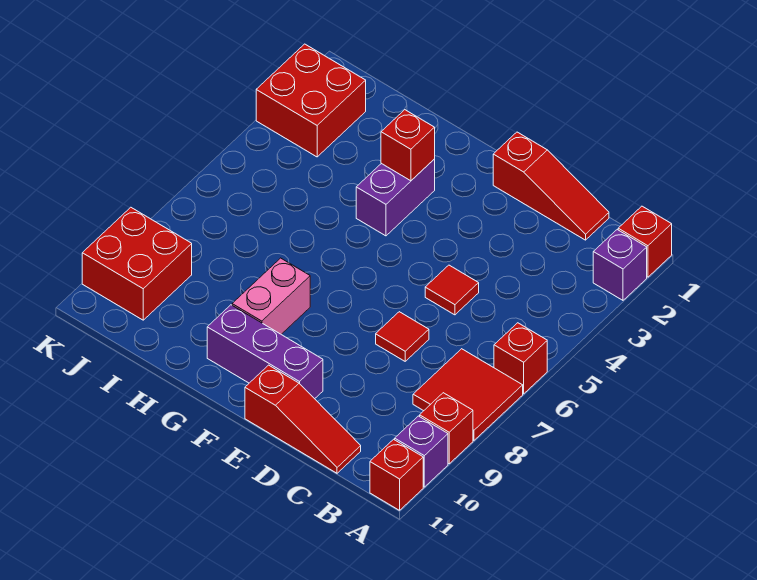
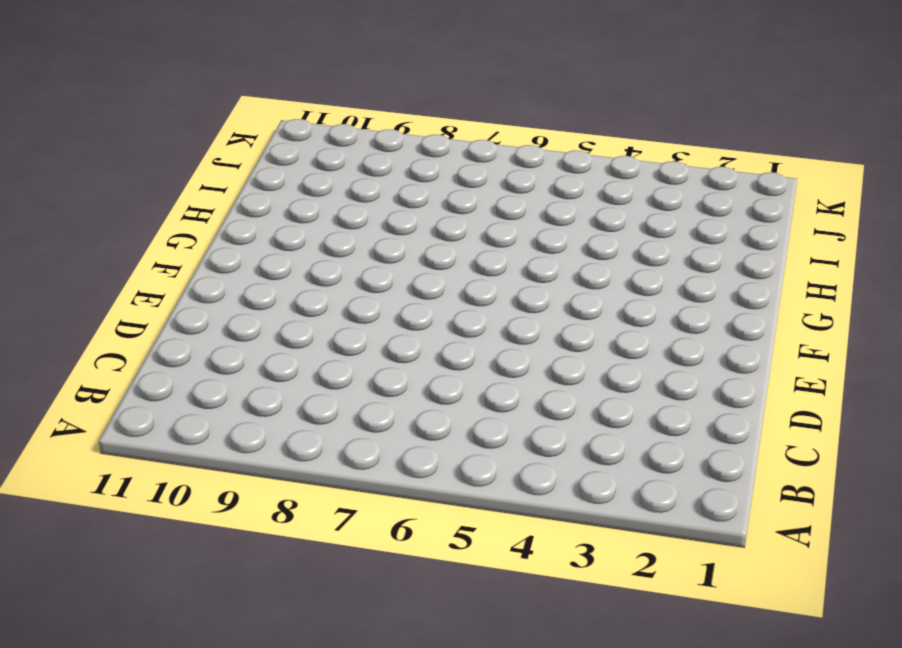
none -> red brick A1 level 1
none -> purple brick A2 level 1
none -> red brick A6 level 1

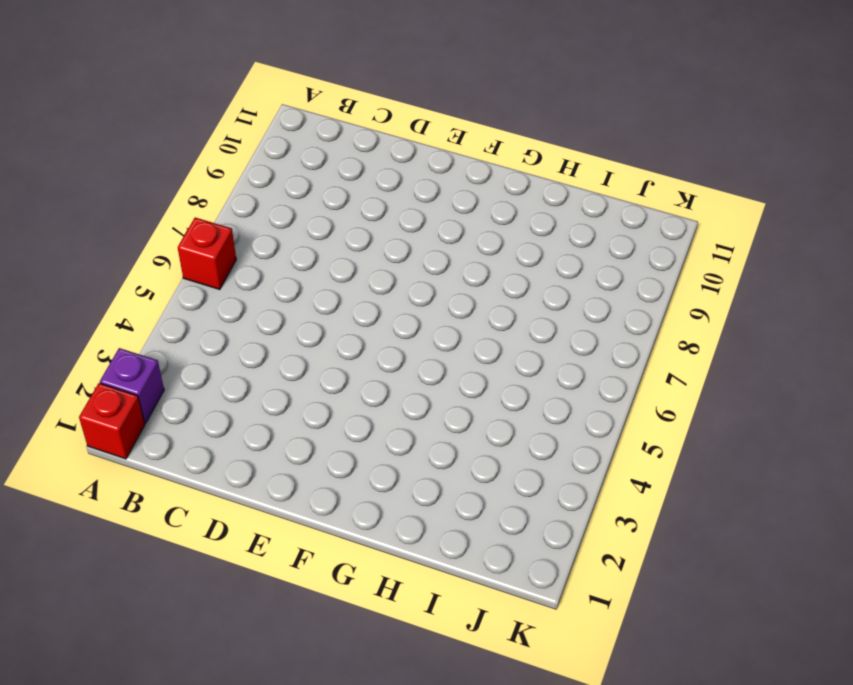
none -> red tile A7:B8 level 1
none -> red brick A9 level 1
none -> purple brick A10 level 1

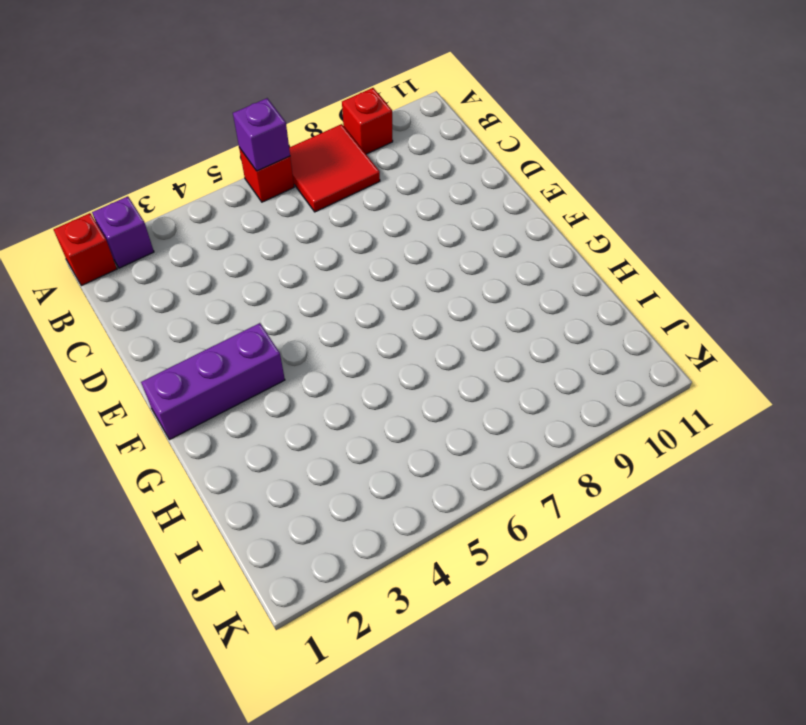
purple brick A6 level 2 -> purple brick A10 level 1
purple brick F1:F3 level 1 -> purple brick E10:G10 level 1
none -> red brick A11 level 1
none -> red slope C1:E1 level 1 top E
none -> red slope C11:E11 level 1 top E

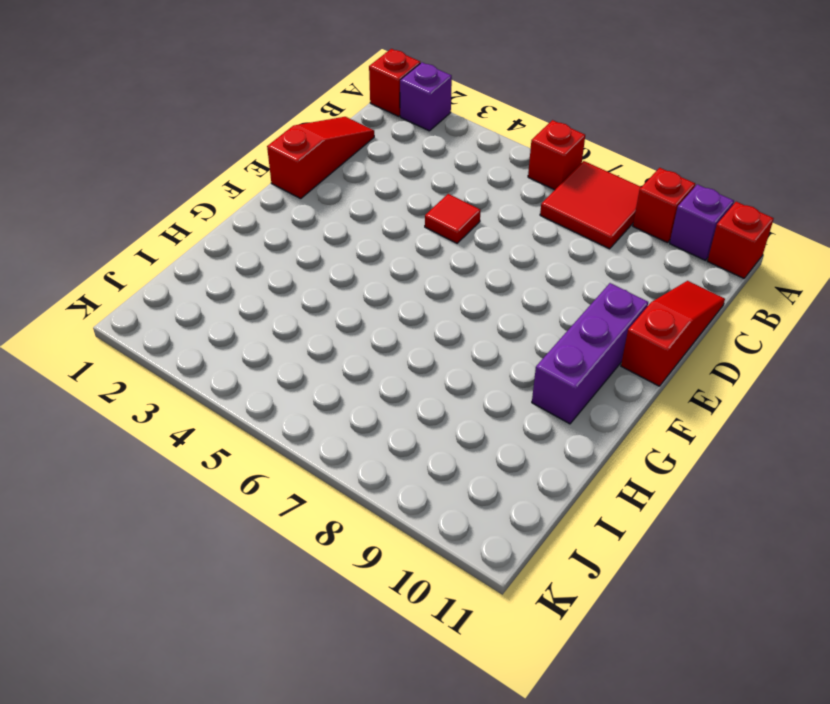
none -> red tile D7 level 1
none -> purple brick G3:G4 level 1
none -> pink brick G8:G9 level 1

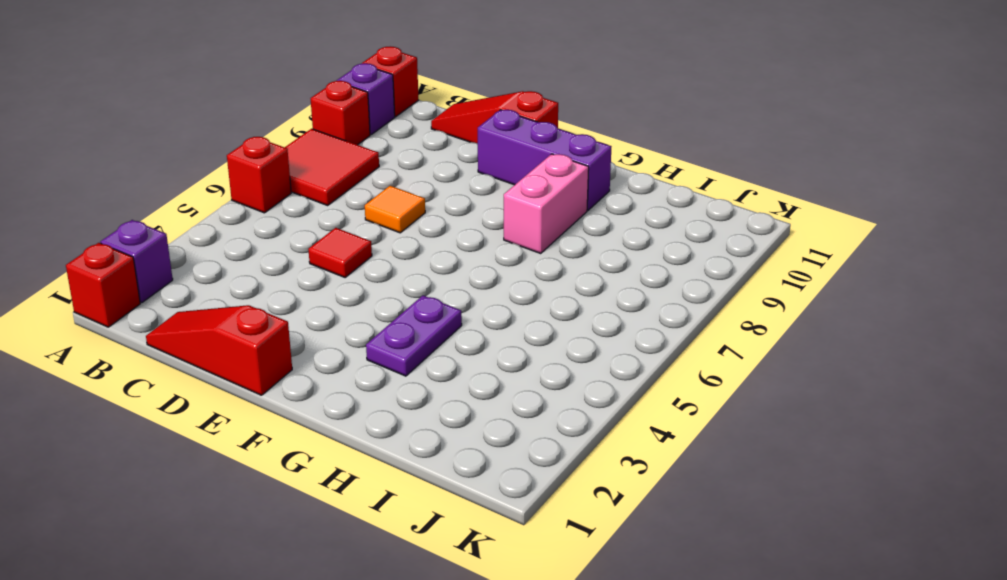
orange tile D7 level 1 -> red tile D7 level 1
purple plate G3:G4 level 1 -> purple brick G3:G4 level 1
none -> red brick J2:K3 level 1
none -> red brick J9:K10 level 1
none -> red brick G3 level 2

